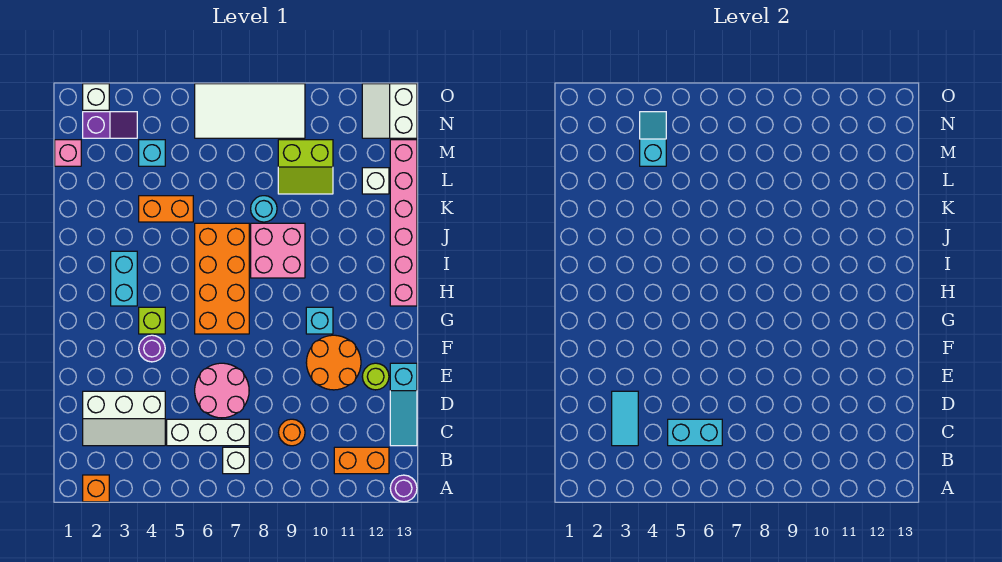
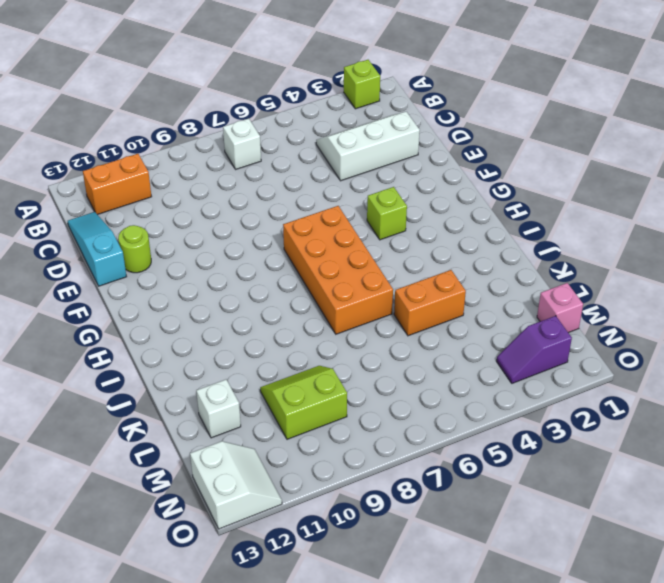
lime brick A2 level 1 -> orange brick A2 level 1
none -> purple round brick A13 level 1
none -> white brick C5:C7 level 1
none -> orange round brick C9 level 1
none -> pink round brick D6:E7 level 1

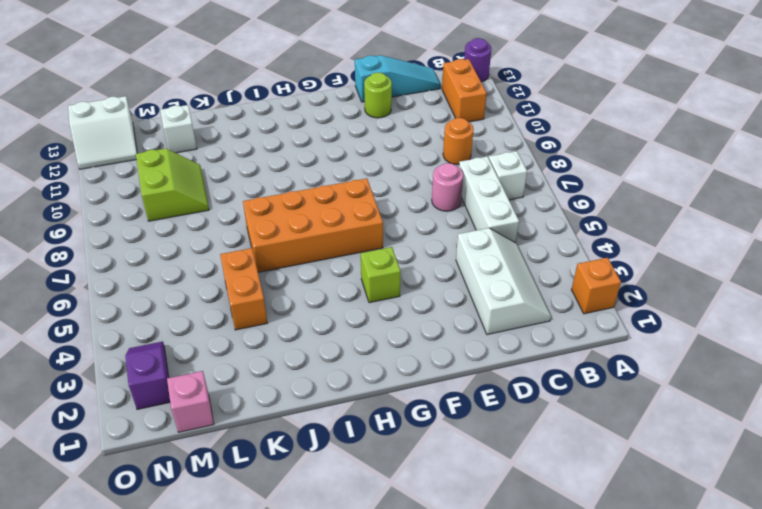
pink round brick D7 level 1 -> pink round brick D6:E7 level 1
none -> orange round brick E10:F11 level 1
none -> purple round brick F4 level 1
none -> cyan brick G10 level 1
none -> cyan brick H3:I3 level 1

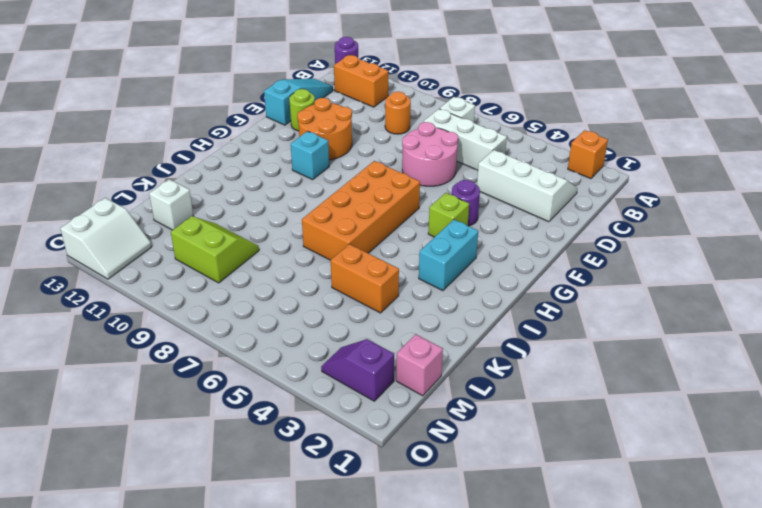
none -> pink brick H13:M13 level 1
none -> pink brick I8:J9 level 1
none -> cyan round brick K8 level 1
none -> cyan brick M4 level 1

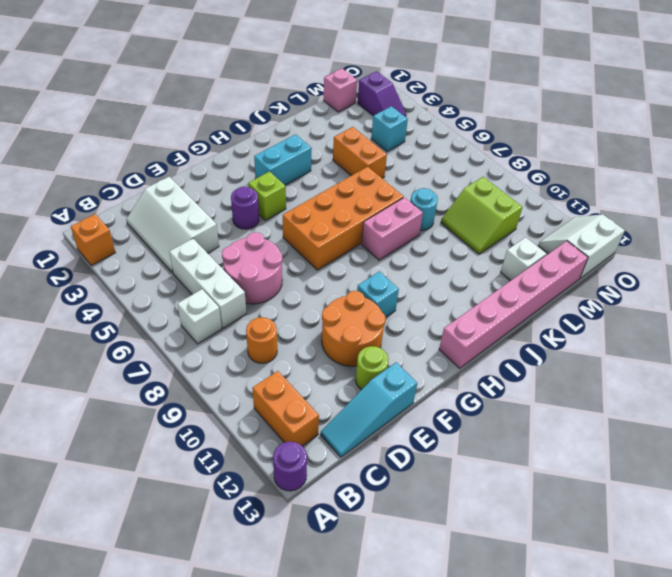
pink brick I8:J8 level 1 -> pink brick I8:J9 level 1
none -> white tile N6:O9 level 1
none -> white brick O2 level 1
none -> cyan tile C3:D3 level 2
none -> cyan brick C5:C6 level 2

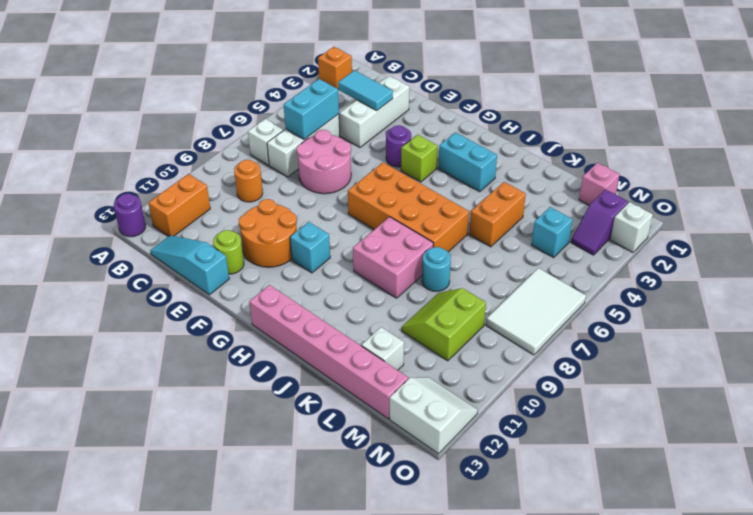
white tile N6:O8 level 1 -> white tile N6:O9 level 1
none -> cyan slope M4:N4 level 2 top M

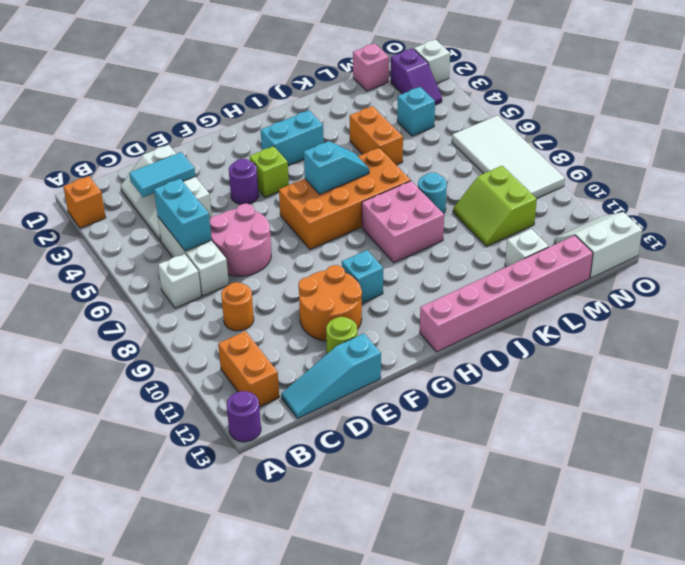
cyan slope H6:I6 level 2 top H -> cyan slope M4:N4 level 2 top M

